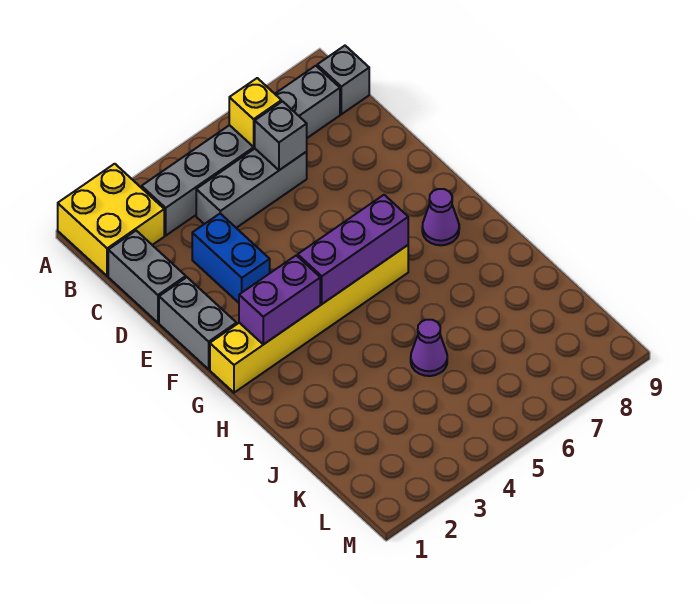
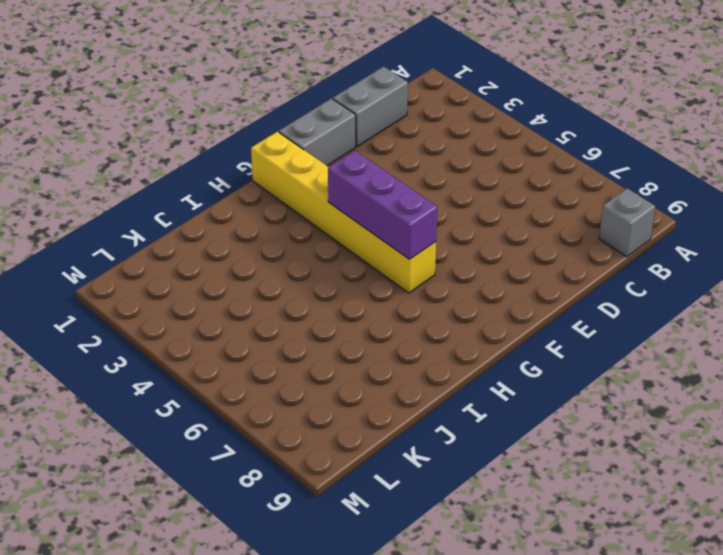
none -> yellow brick A1:B2 level 1
none -> grey brick B3:B8 level 1
none -> grey brick C4:C6 level 1

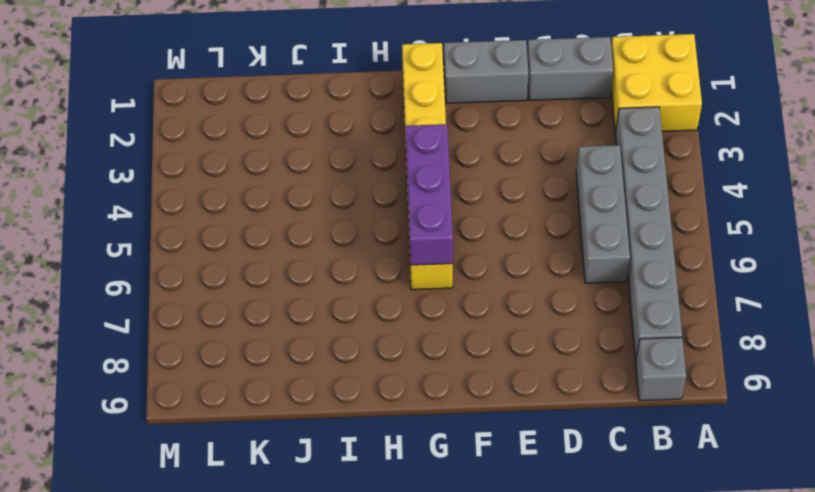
none -> blue brick D3:E3 level 1
none -> purple cone G8 level 1
none -> purple cone J5 level 1

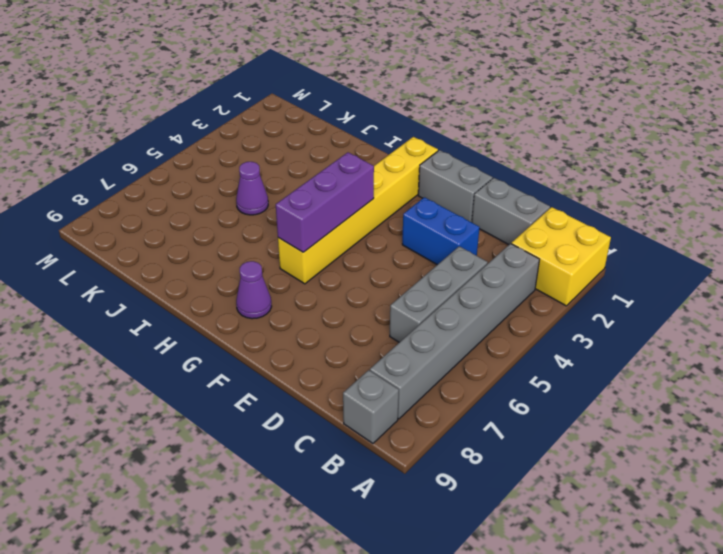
none -> yellow brick B6 level 2
none -> grey brick C6 level 2
none -> purple brick G2:G3 level 2

